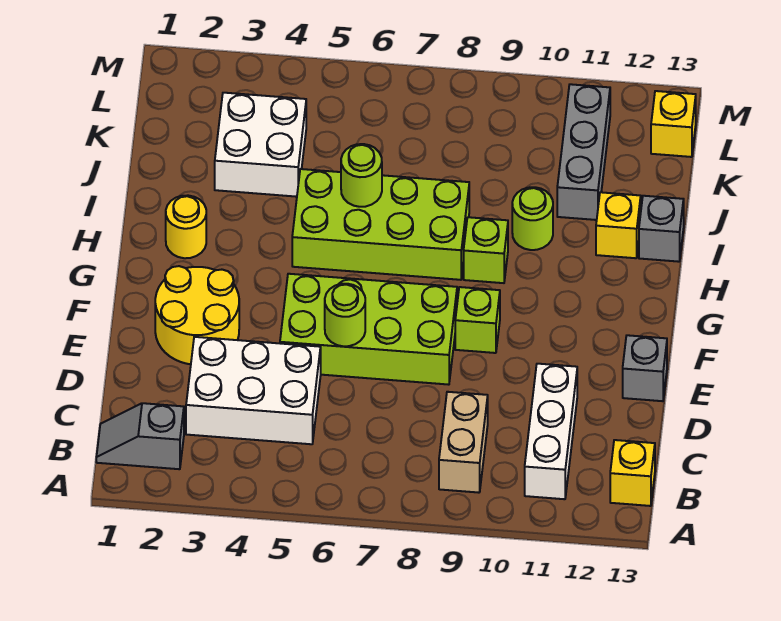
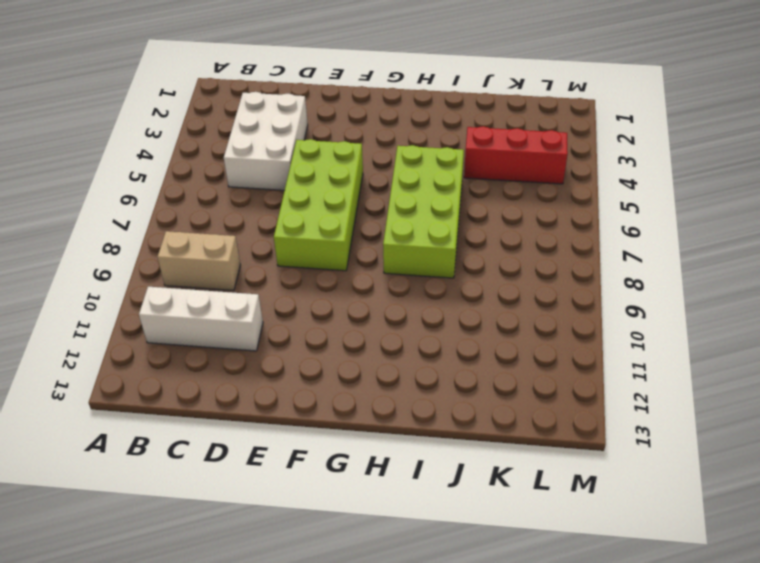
red brick J4:L4 level 1 -> white brick J3:K4 level 1
none -> grey slope B1:B2 level 1 top 2
none -> yellow brick B13 level 1
none -> yellow round brick E2:F3 level 1

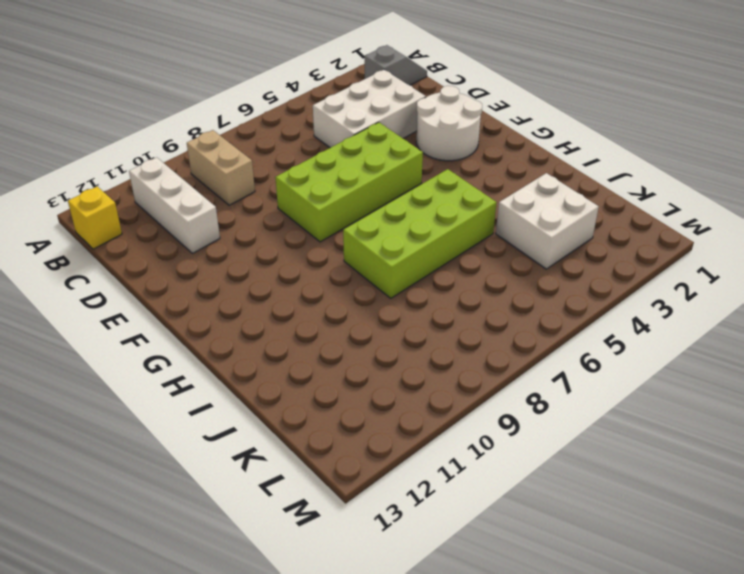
white round brick E2:F3 level 1 -> yellow round brick E2:F3 level 1
none -> grey brick E13 level 1
none -> lime brick F9 level 1
none -> yellow round brick H2 level 1

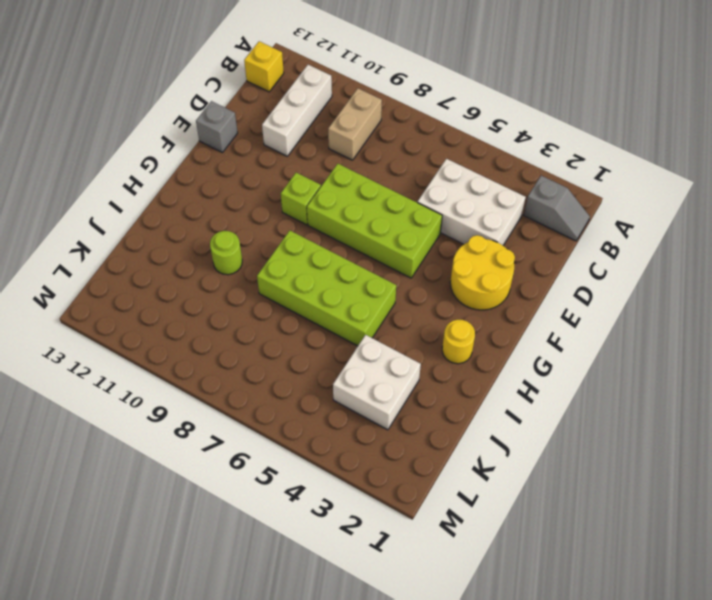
none -> lime brick H9 level 1
none -> yellow brick I12 level 1
none -> grey brick I13 level 1

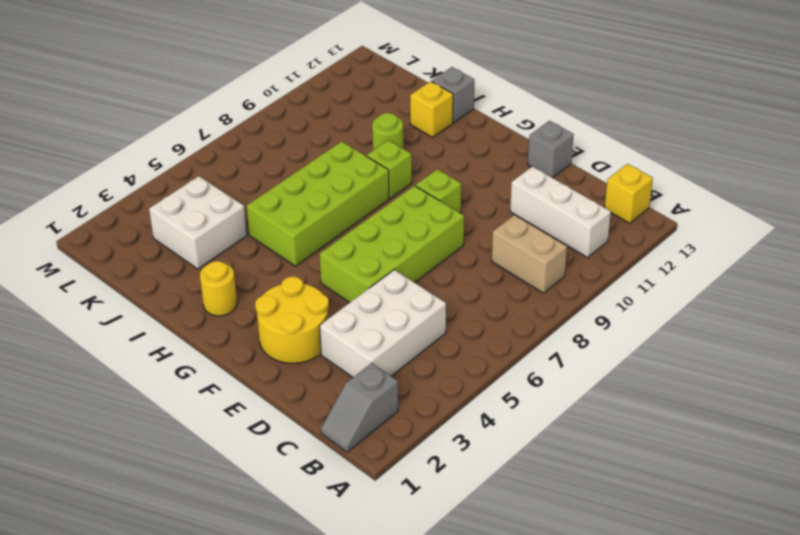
none -> grey brick J11:L11 level 1
none -> yellow brick L13 level 1
none -> lime round brick E6 level 2

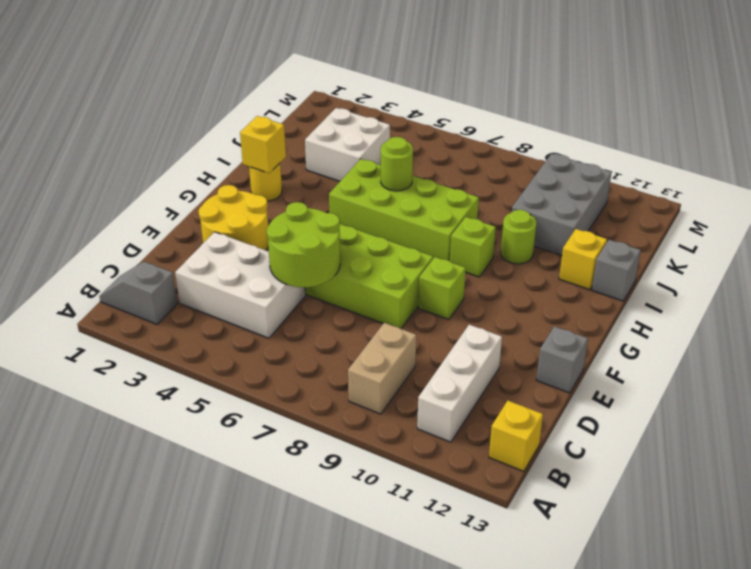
lime round brick D5:E6 level 2 -> lime round brick E6 level 2
yellow brick H2 level 2 -> yellow brick L13 level 1
grey brick J10:L11 level 1 -> grey brick J11:L11 level 1

